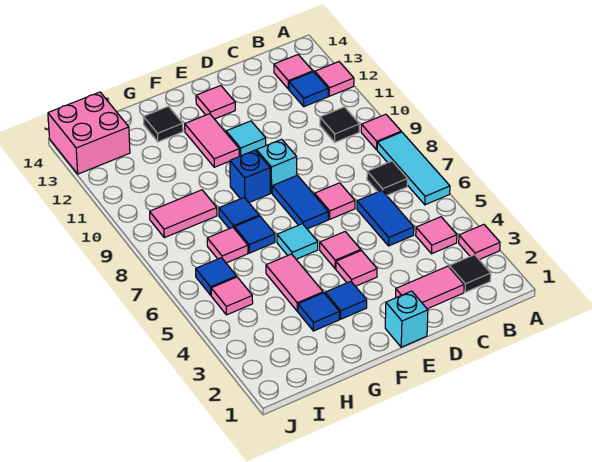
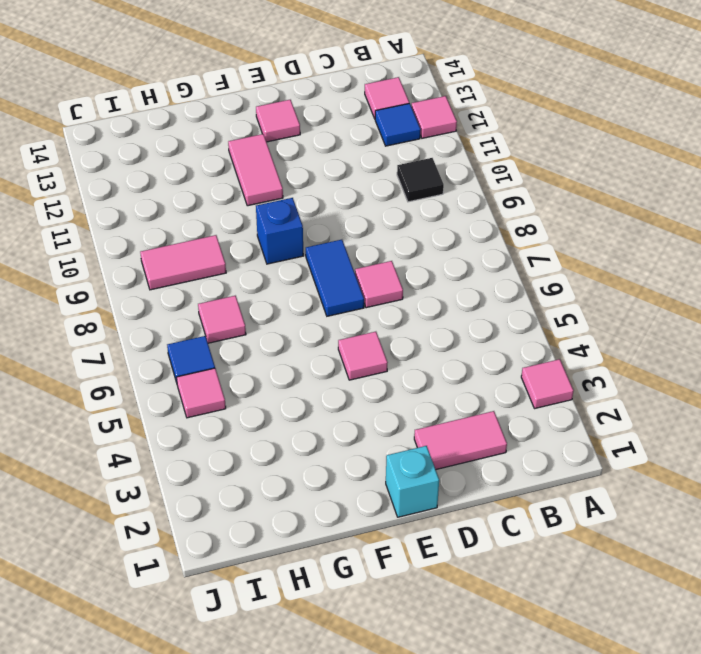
none -> cyan tile A6:A8 level 1
none -> pink tile A9 level 1
none -> black tile B2 level 1
none -> pink tile B4 level 1

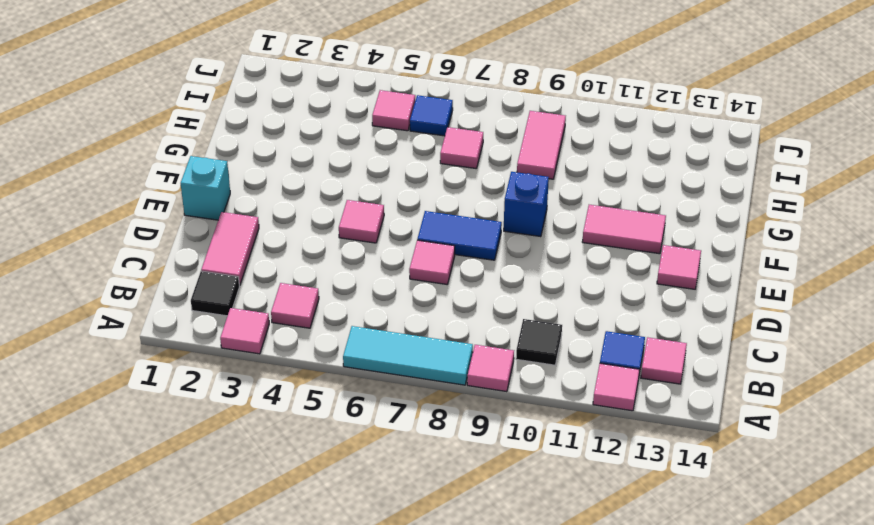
none -> black tile B7 level 1
none -> blue tile C5:C6 level 1
none -> pink tile E4 level 1
none -> cyan brick E9 level 1

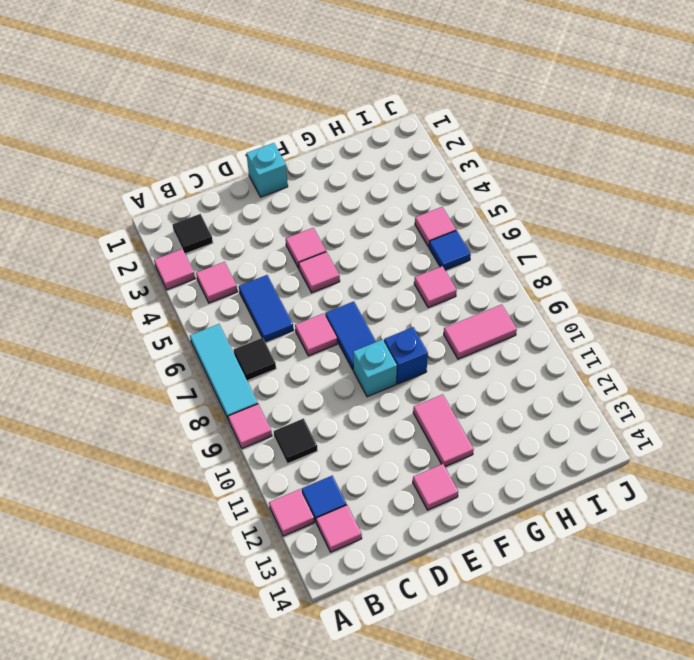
none -> pink tile C2:D2 level 1
none -> cyan tile E11 level 1
none -> blue tile F3 level 1
none -> cyan tile F6 level 1

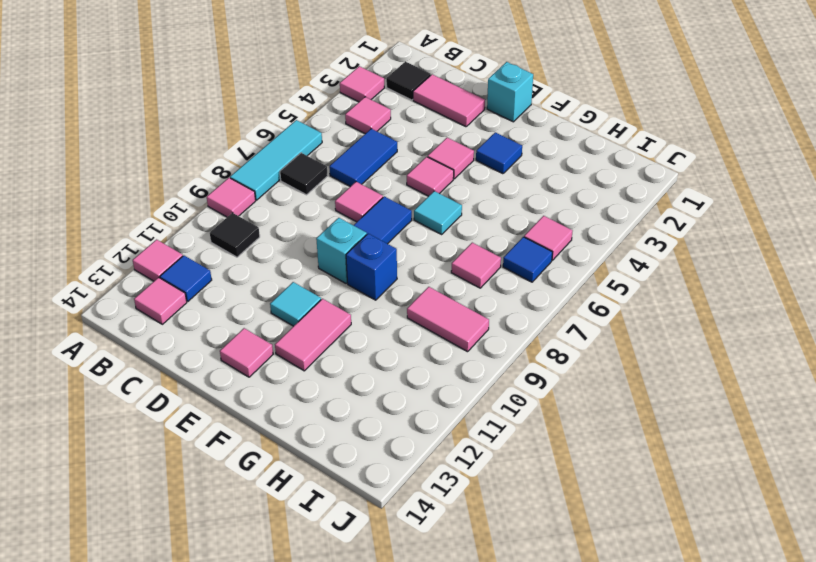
none -> blue tile G3 level 1
none -> pink tile G4:G5 level 1
none -> blue tile G7 level 1
none -> blue tile G8 level 1

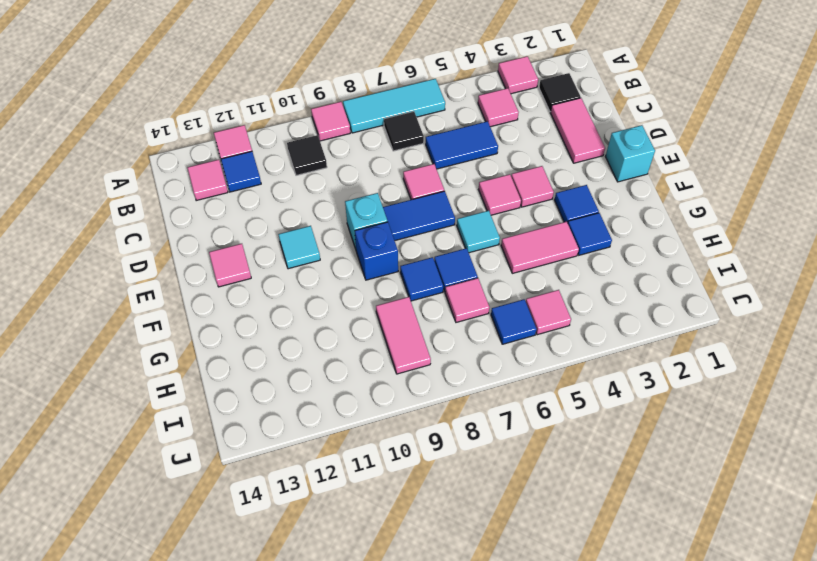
none -> pink tile F11:F12 level 1
none -> black tile G13 level 1
none -> pink brick I13:J14 level 1

